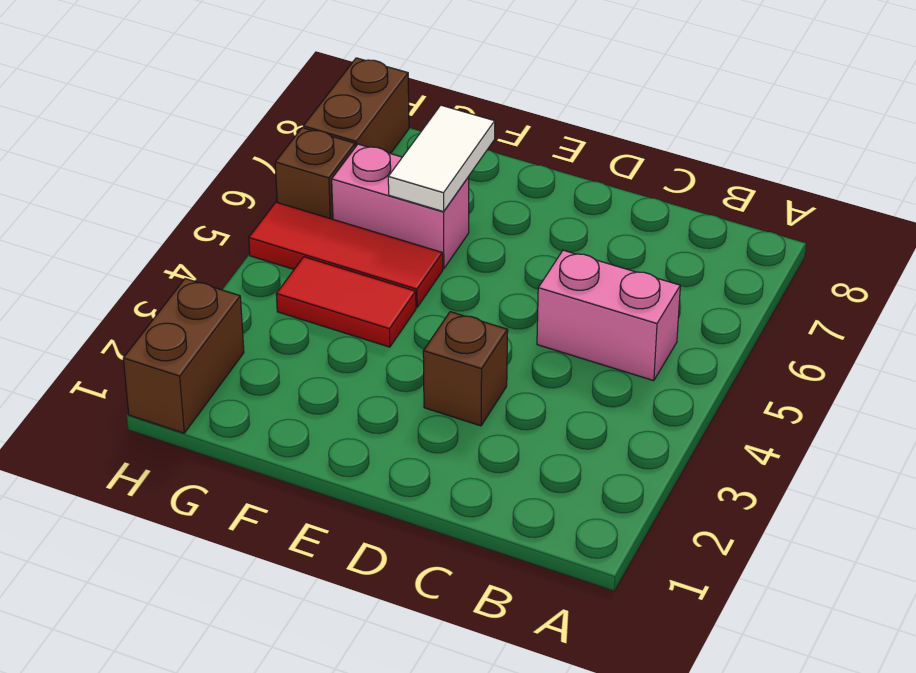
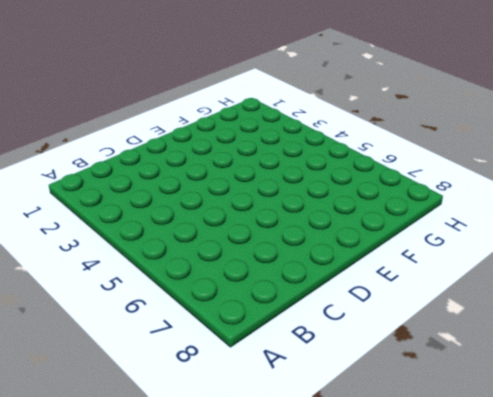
none -> pink brick B5:C5 level 1
none -> brown brick D3 level 1

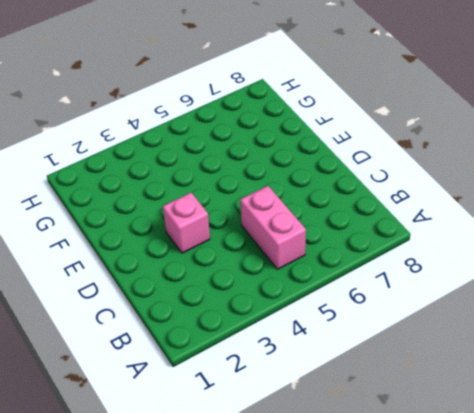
pink brick D3 level 1 -> brown brick D3 level 1
none -> red tile F4:G4 level 1
none -> red tile F5:H5 level 1

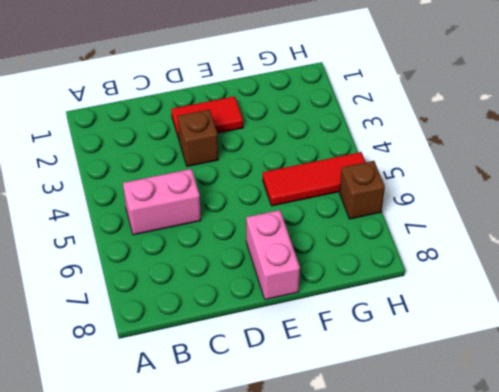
red tile D2:E2 level 1 -> red tile F4:G4 level 1
pink brick E7:E8 level 1 -> pink brick F6:G6 level 1
none -> brown brick H1:H2 level 1
none -> brown brick H7:H8 level 1

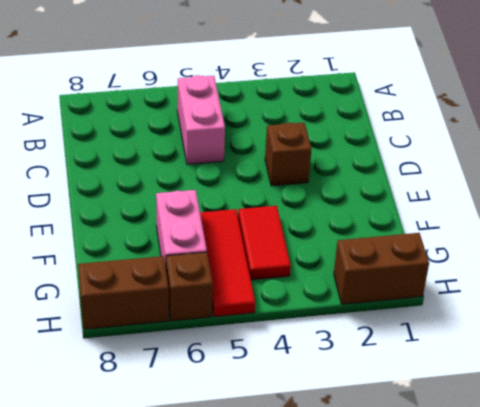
none -> white tile F6:F7 level 2

